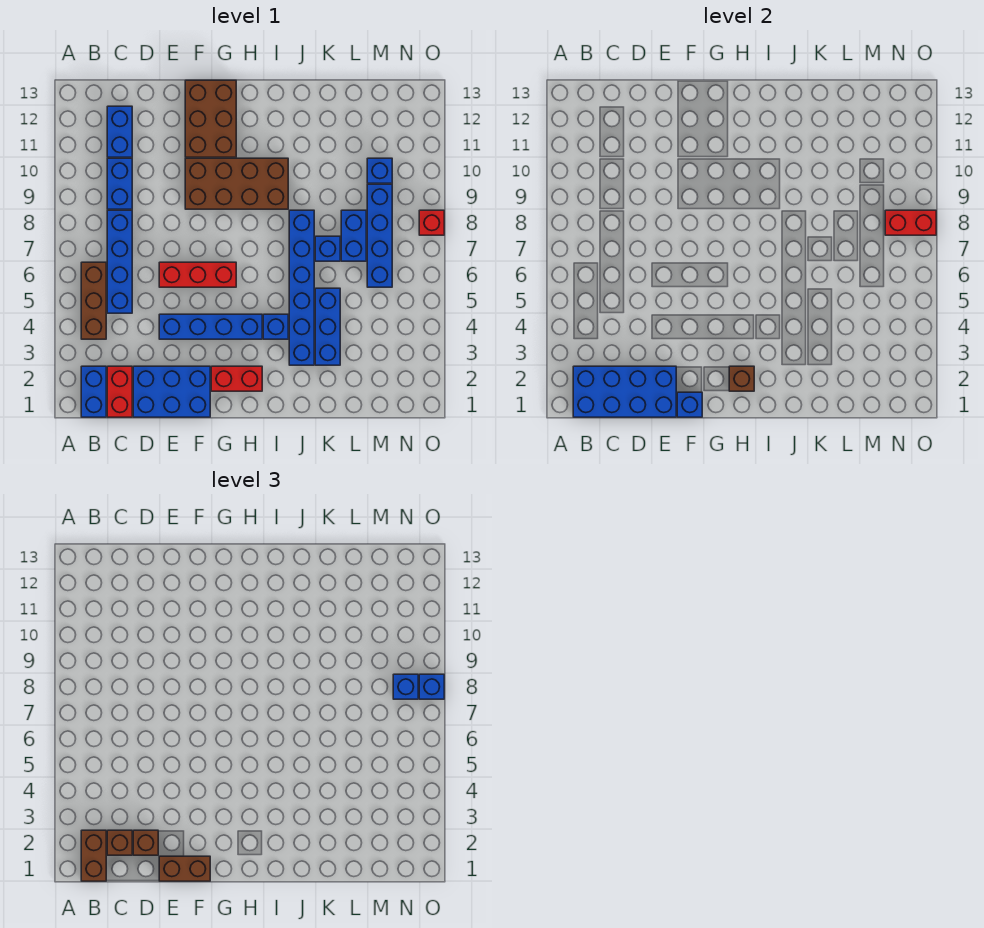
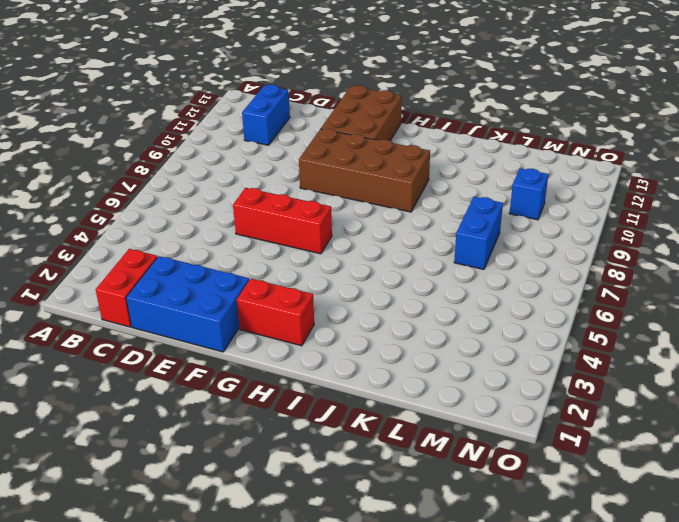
none -> blue brick B1:B2 level 1
none -> brown brick B4:B6 level 1
none -> blue brick C5:C8 level 1
none -> blue brick C9:C10 level 1

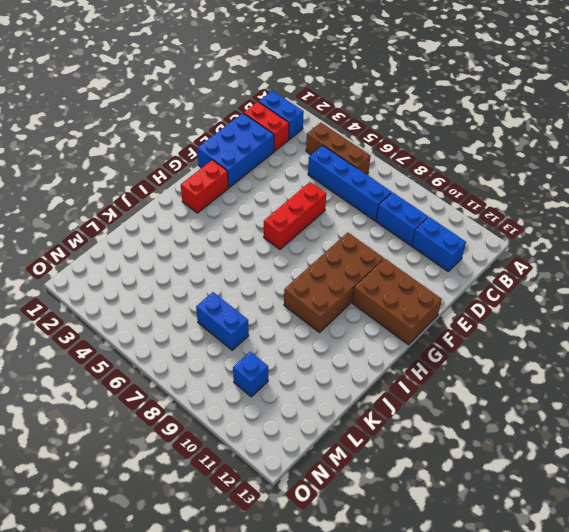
none -> blue brick E4:H4 level 1
none -> blue brick I4 level 1
none -> blue brick J3:J8 level 1
none -> blue brick K3:K5 level 1

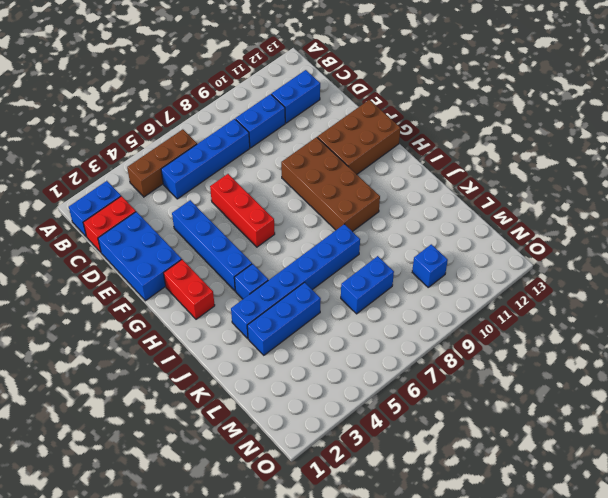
none -> blue brick K7 level 1
none -> blue brick M6:M9 level 1
none -> red brick O8 level 1
none -> blue brick B1:E2 level 2

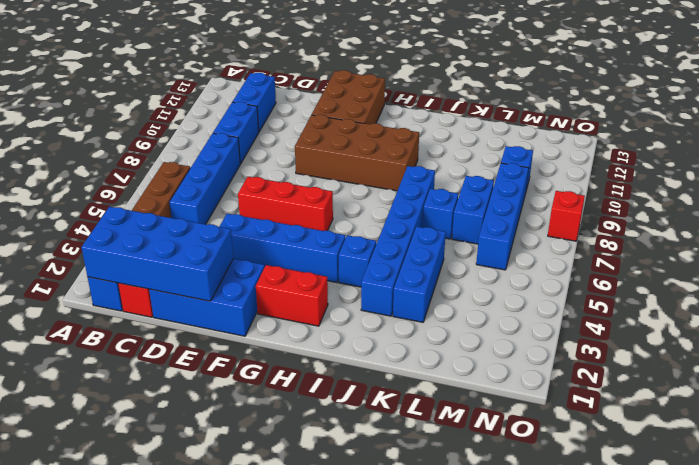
none -> blue brick F1 level 2
none -> brown brick H2 level 2
none -> red brick N8:O8 level 2
none -> brown brick B1:B2 level 3

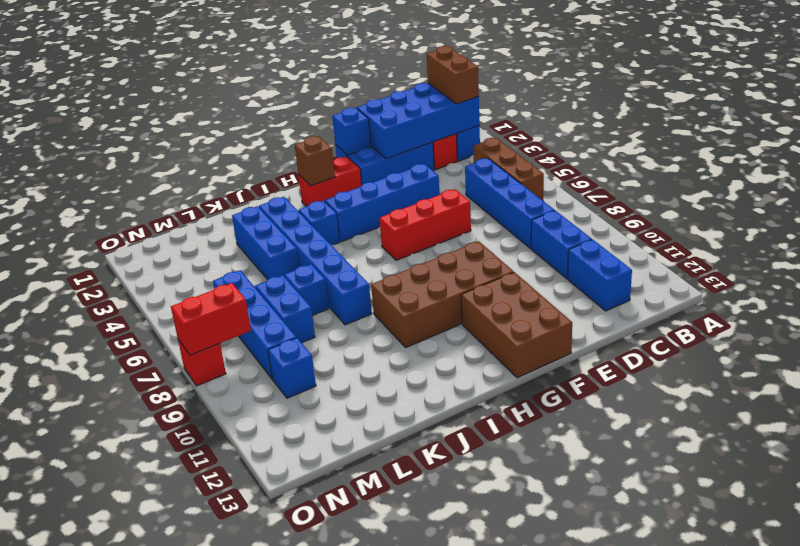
none -> brown brick C2 level 3
none -> brown brick D2 level 3
none -> brown brick E1:F1 level 3
none -> blue brick N8 level 3

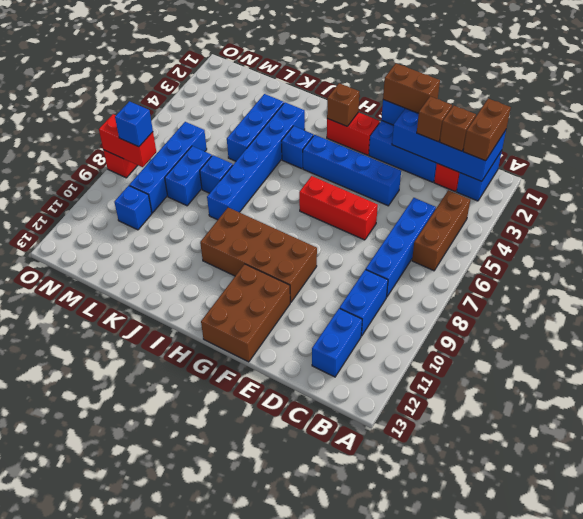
none -> blue brick O8 level 3

